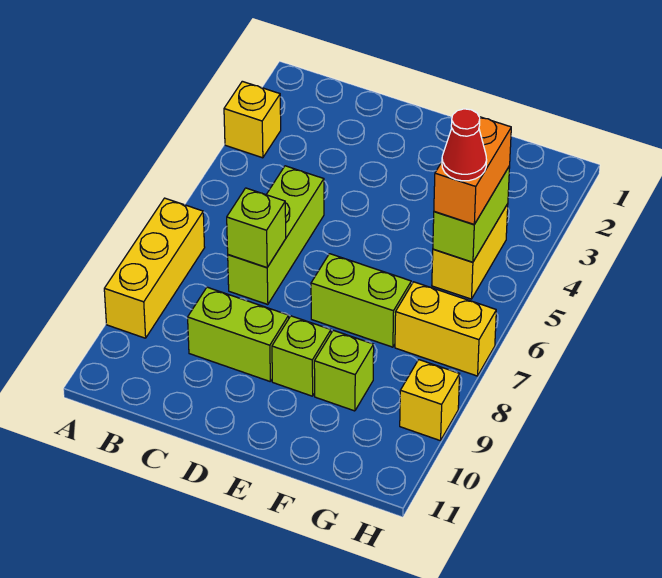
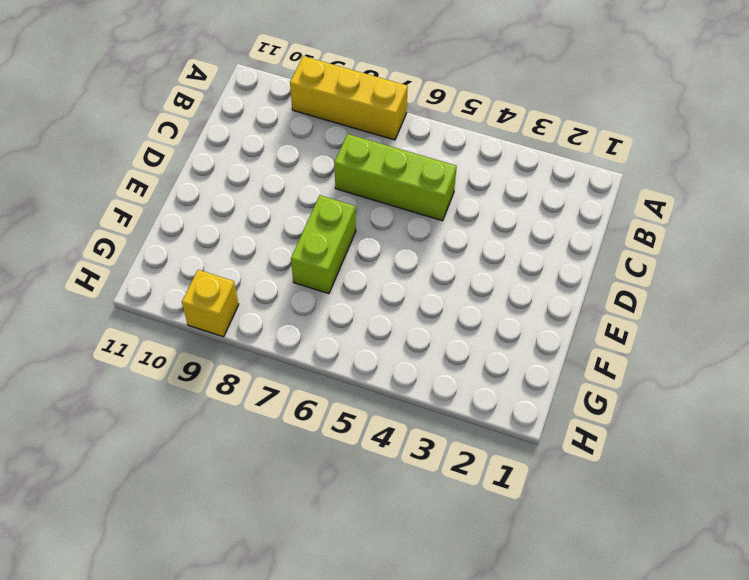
none -> yellow brick A3 level 1
none -> lime brick C9:D9 level 1
none -> lime brick E9 level 1

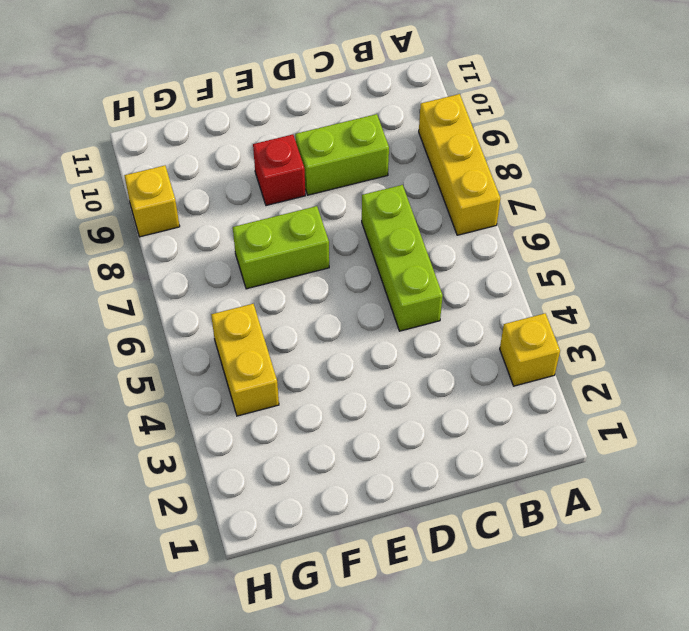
red brick E9 level 1 -> lime brick E9 level 1
none -> lime brick F9 level 1
none -> yellow brick G7:H7 level 1
none -> lime brick C7 level 2

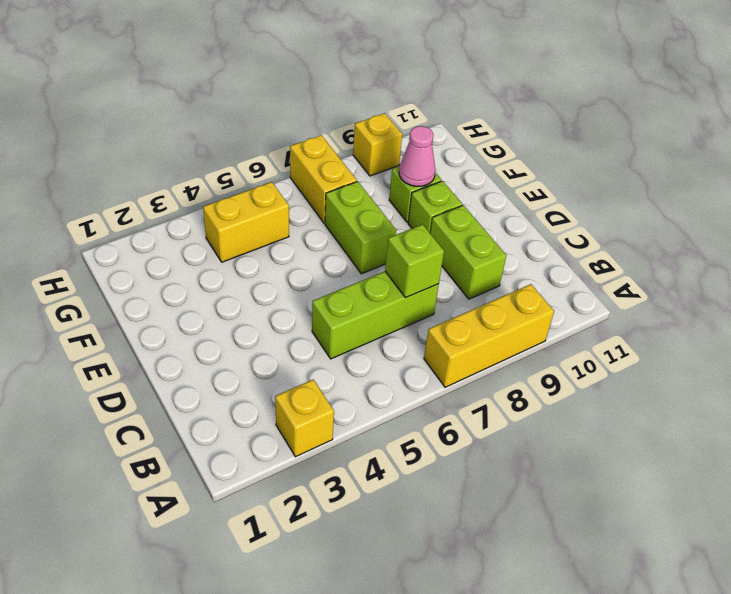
pink cone F9 level 2 -> none
none -> lime brick G4:G5 level 2
none -> orange brick G4:G5 level 3
none -> red cone G5 level 4

